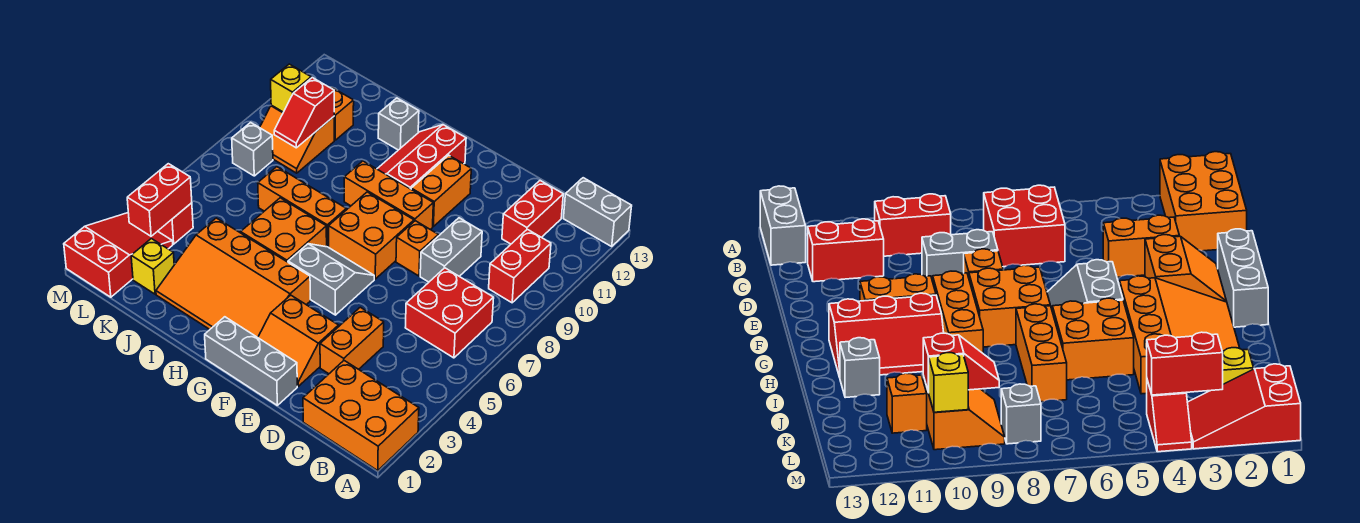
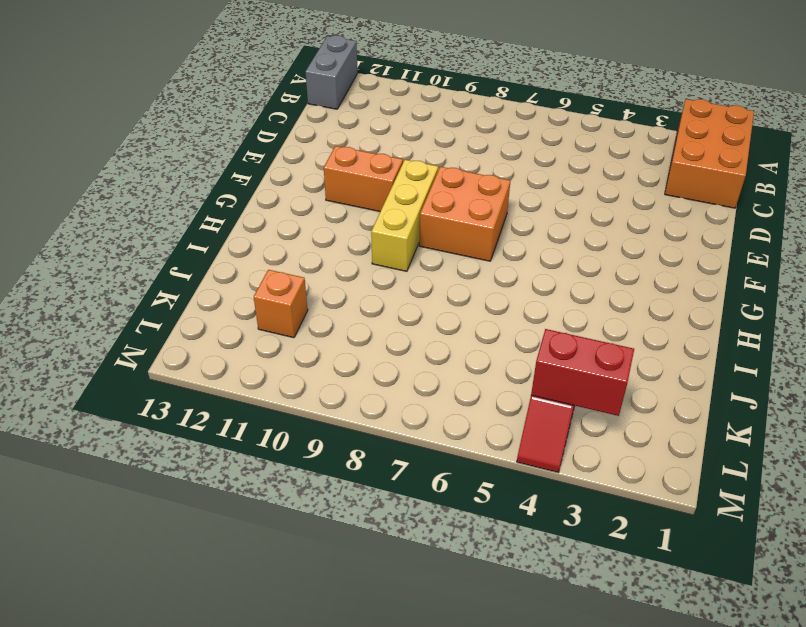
yellow brick F9:H9 level 1 -> orange brick F9:H9 level 1
none -> red brick B6:C7 level 1
none -> red brick B9:B10 level 1
none -> red brick C11:C12 level 1

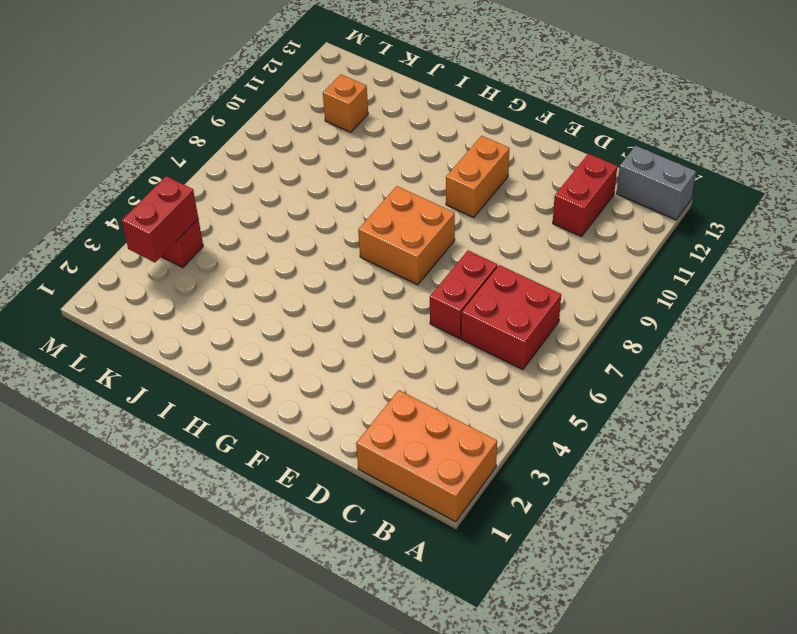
red brick D6:D7 level 1 -> red brick B9:B10 level 1
none -> orange brick D3:D4 level 1
none -> grey brick D8:D9 level 1
none -> grey brick E1:G1 level 1

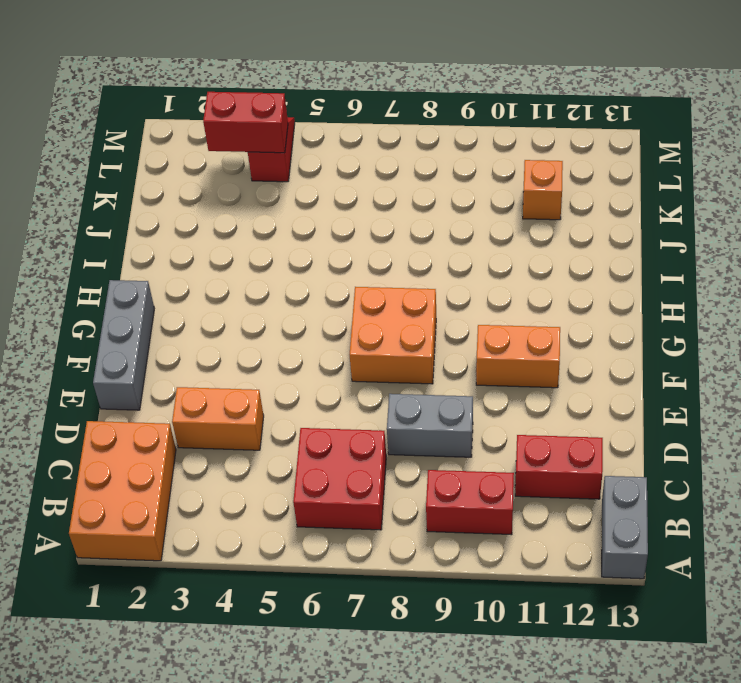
none -> orange slope E2:F3 level 1 top 3
none -> orange brick E8 level 1
none -> grey slope F5:G6 level 1 top 5

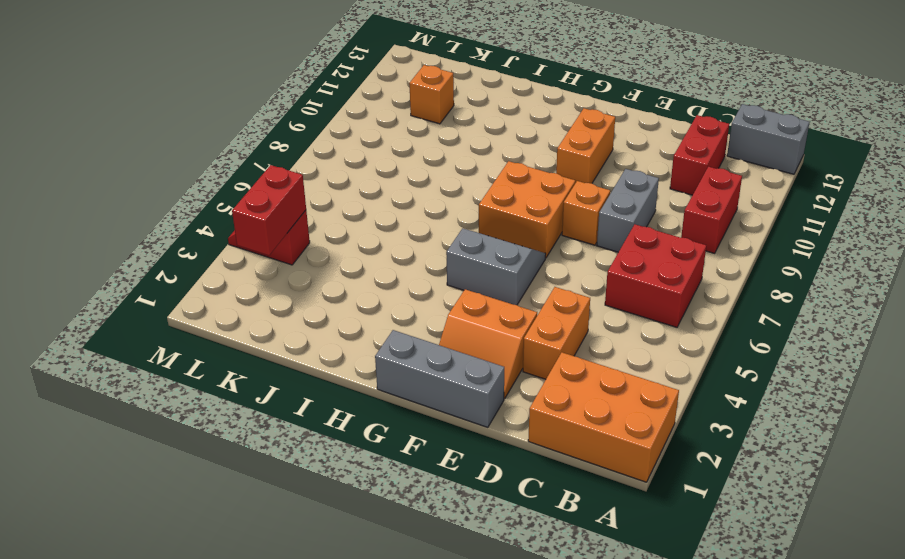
none -> orange brick F9:H9 level 1
none -> orange slope G2:J4 level 1 top 4
none -> red slope G10:H12 level 1 top G

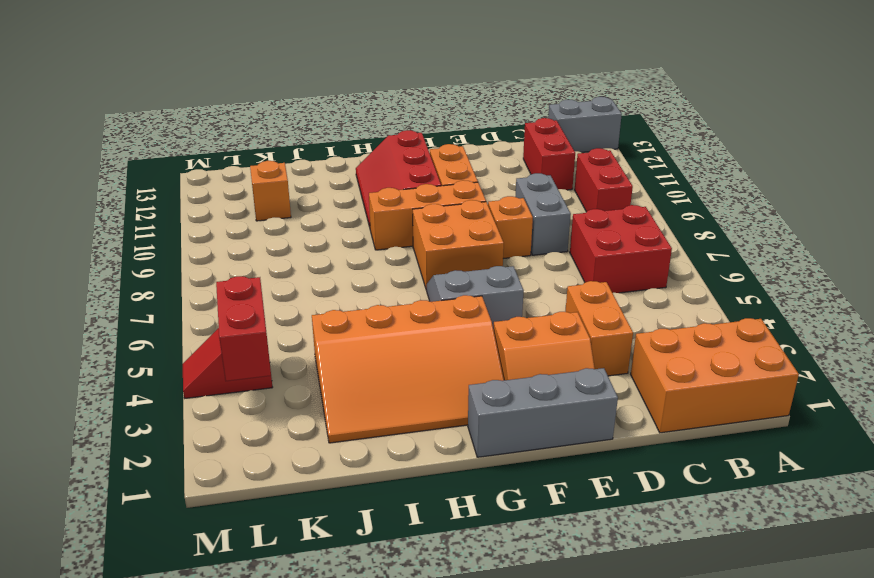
none -> orange brick H5:I6 level 1
none -> orange brick H7:J7 level 1
none -> grey brick I12 level 1

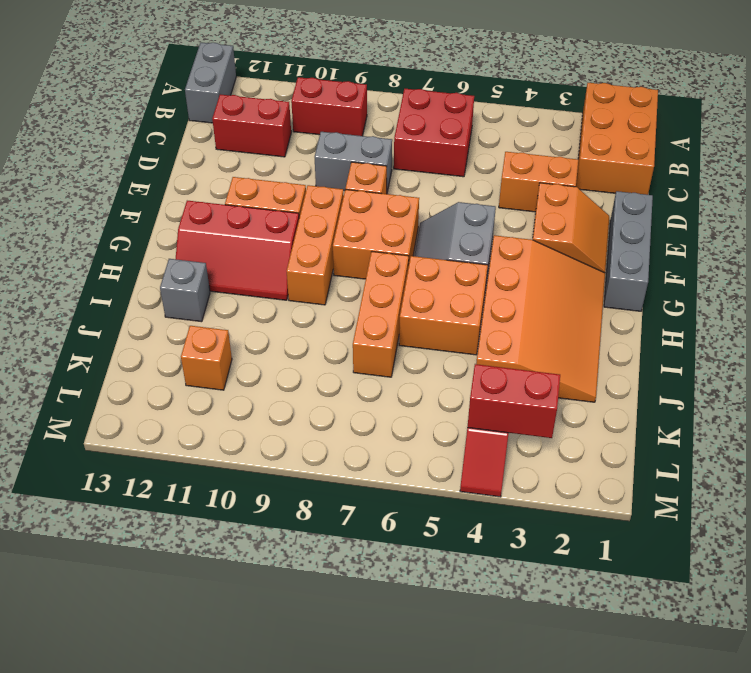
none -> yellow brick K2 level 1
none -> orange slope K9:L10 level 1 top 10
none -> red slope L1:M3 level 1 top 1

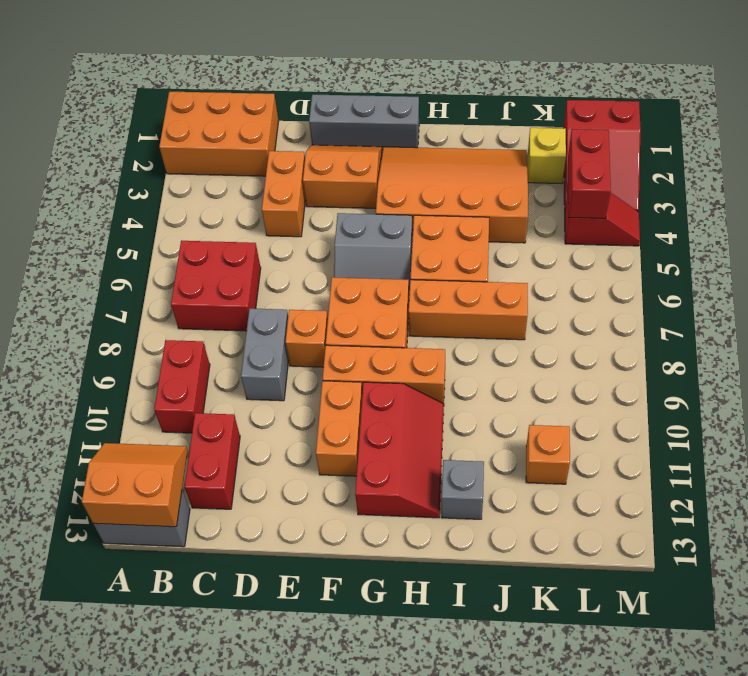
orange slope A12:B13 level 2 top 13 -> orange slope K9:L10 level 1 top 10
none -> grey brick L8 level 1
none -> red slope K9:K10 level 2 top 10
none -> yellow brick L10 level 2

